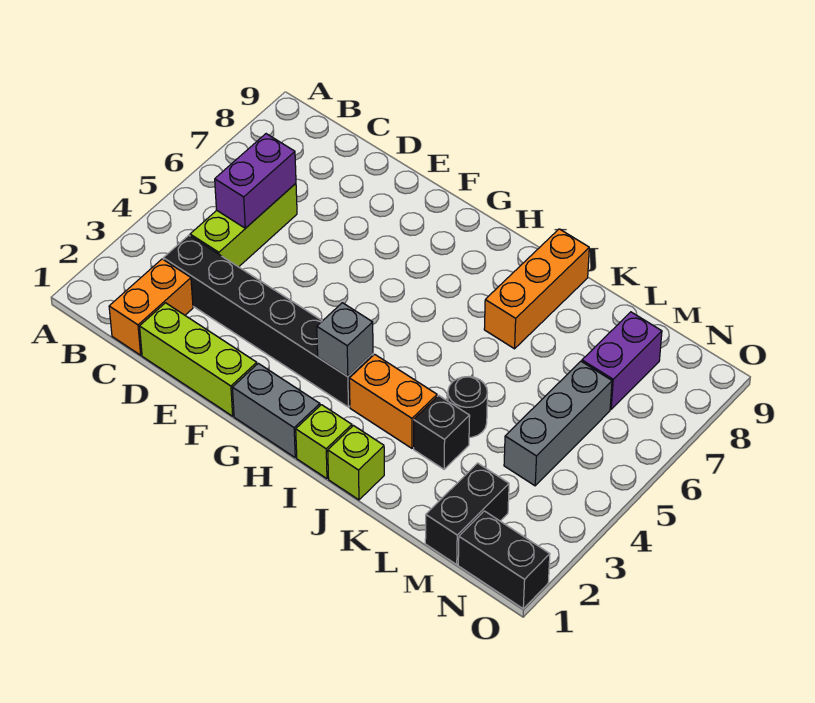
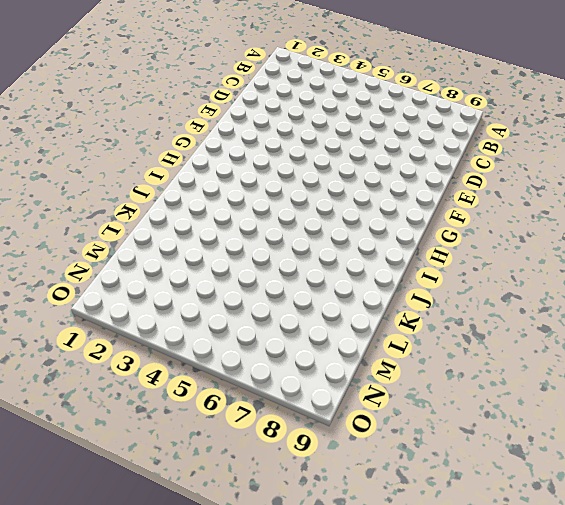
none -> orange brick C1:C2 level 1
none -> black brick C3:H3 level 1
none -> lime brick C4:C6 level 1

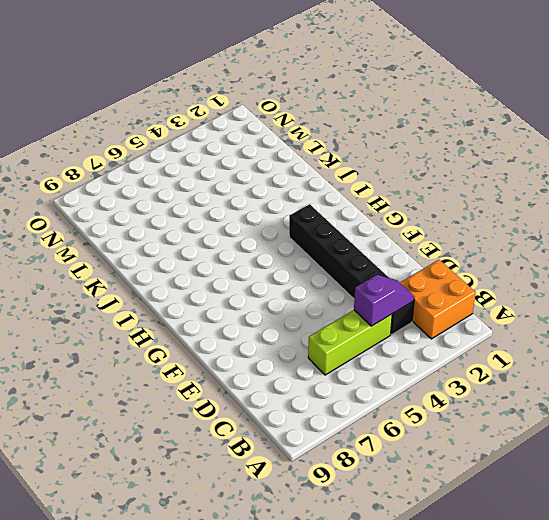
orange brick B1:C2 level 1 -> orange brick C1:C2 level 1
purple slope C3:C4 level 2 top 4 -> none
none -> lime brick D1:F1 level 1
none -> grey brick G1:H1 level 1
none -> lime brick I1 level 1

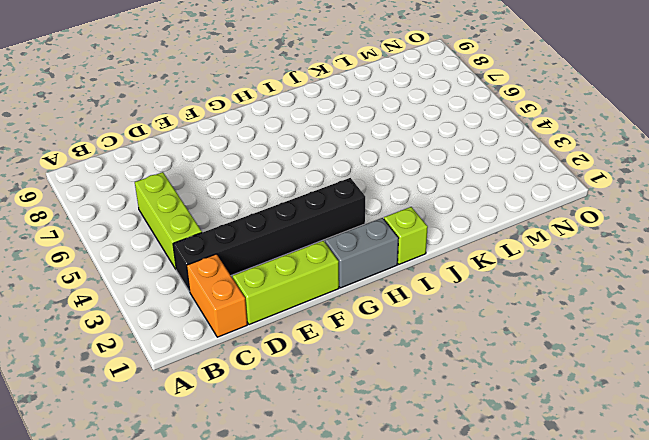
none -> orange brick I3:J3 level 1
none -> lime brick J1 level 1
none -> orange brick J7:J9 level 1

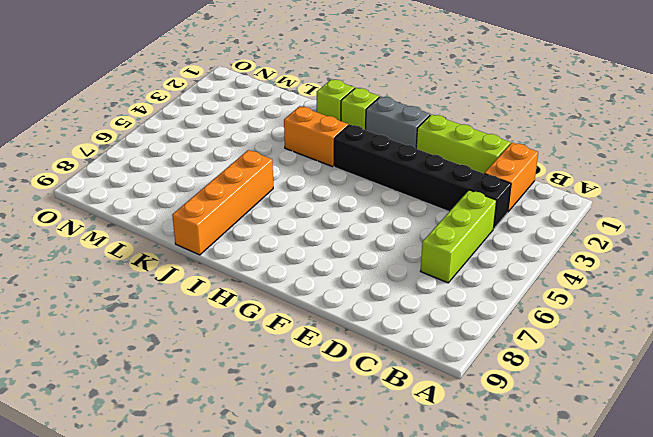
orange brick J6:J9 level 1 -> orange brick J7:J9 level 1
none -> black brick K3 level 1
none -> black round brick K4 level 1
none -> black brick M1:M2 level 1

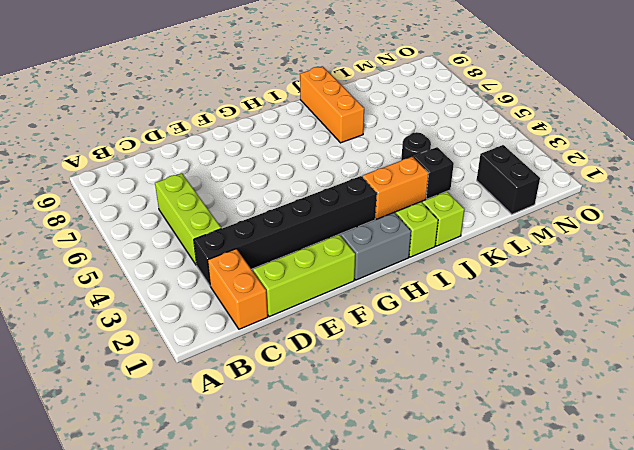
none -> grey brick M4:M6 level 1
none -> purple brick M7:M8 level 1
none -> black brick N1:O1 level 1

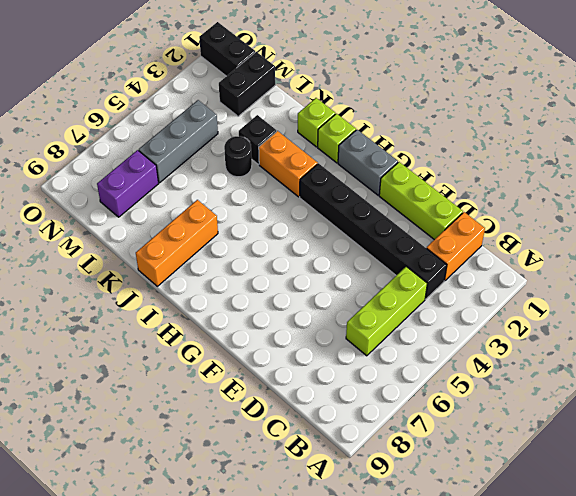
none -> purple brick C5:C6 level 2
none -> grey brick H3 level 2

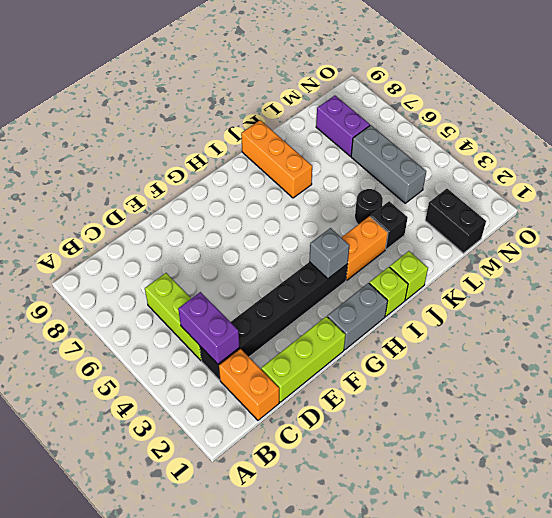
purple brick C3:C4 level 2 -> purple brick C5:C6 level 2
none -> black brick N1:O1 level 1

